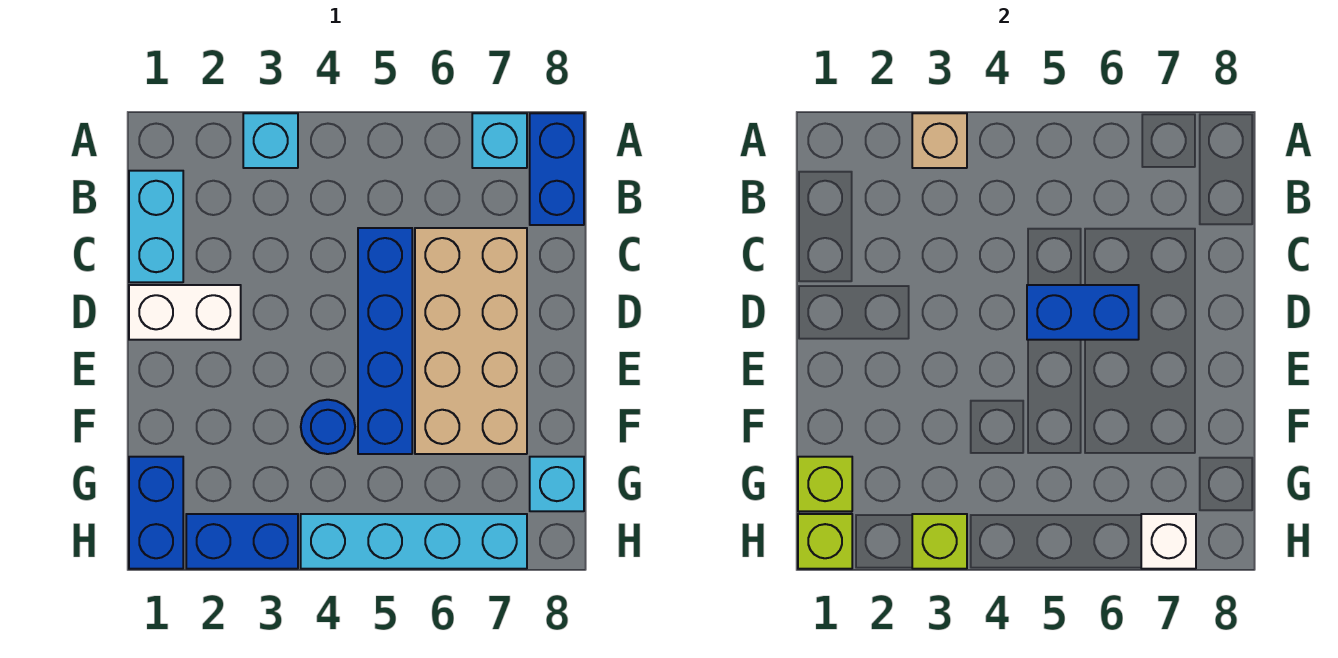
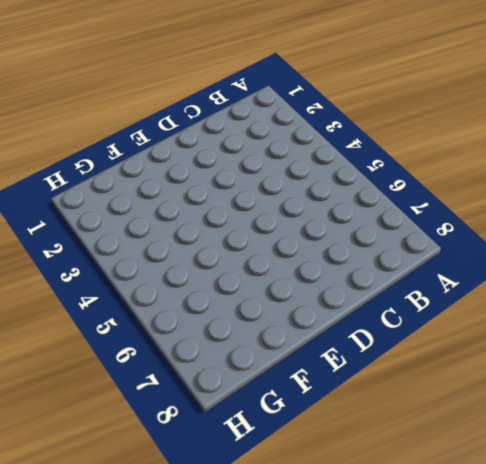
none -> cyan brick A3 level 1
none -> cyan brick A7 level 1
none -> blue brick A8:B8 level 1

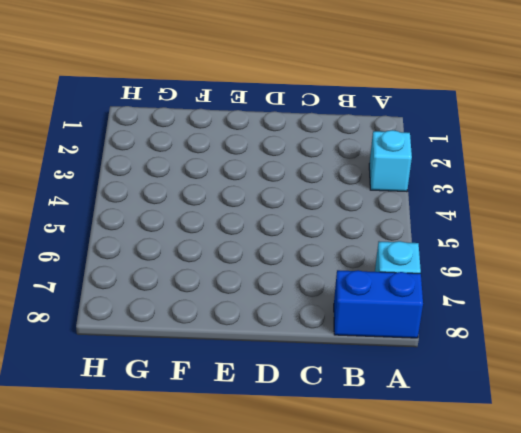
none -> cyan brick B1:C1 level 1
none -> blue brick C5:F5 level 1
none -> tan brick C6:F7 level 1

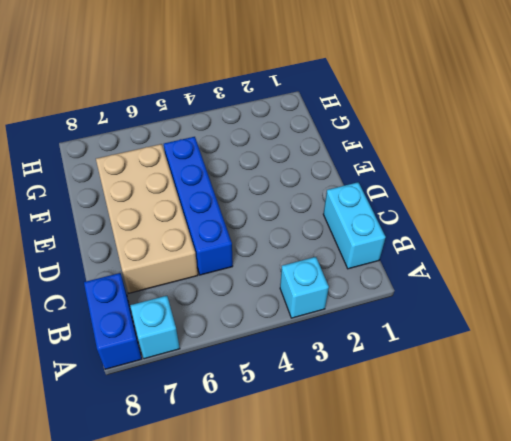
none -> white brick D1:D2 level 1
none -> blue round brick F4 level 1
none -> blue brick G1:H1 level 1

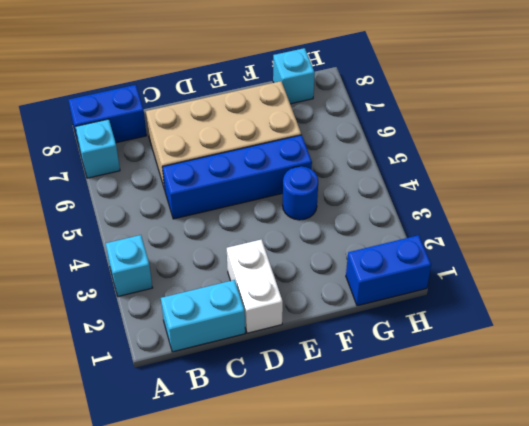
none -> blue brick H2:H3 level 1
none -> cyan brick H4:H7 level 1
none -> tan brick A3 level 2

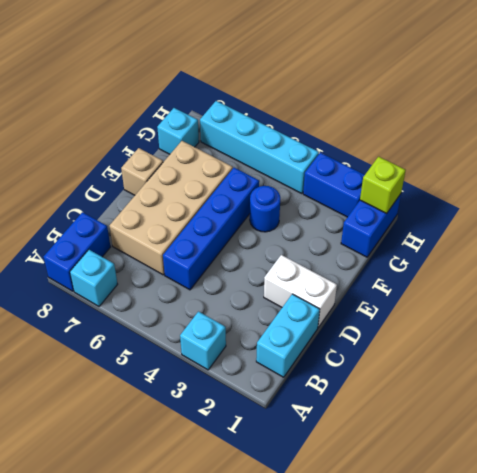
tan brick E8 level 1 -> tan brick A3 level 2
none -> blue brick D5:D6 level 2
none -> lime brick G1 level 2
none -> lime brick H3 level 2

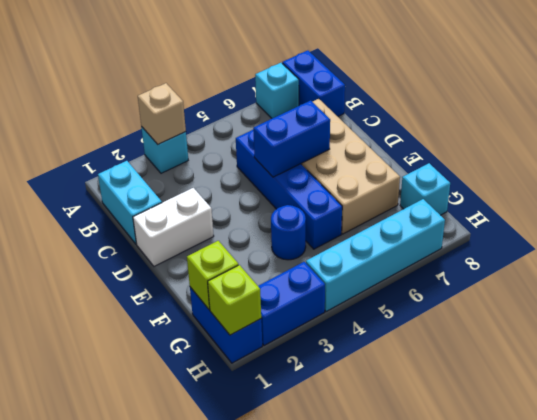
none -> lime brick H3 level 2
none -> white brick H7 level 2

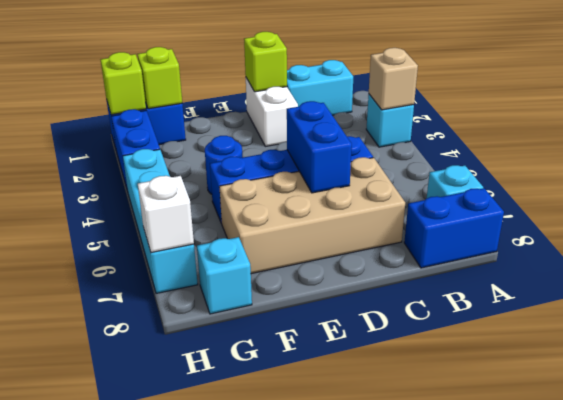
lime brick D1 level 2 -> lime brick H3 level 2

